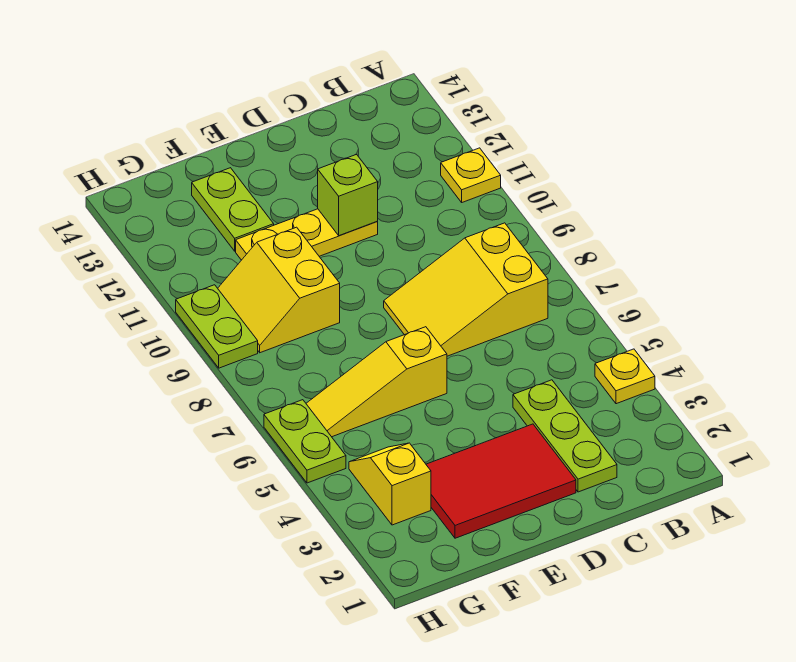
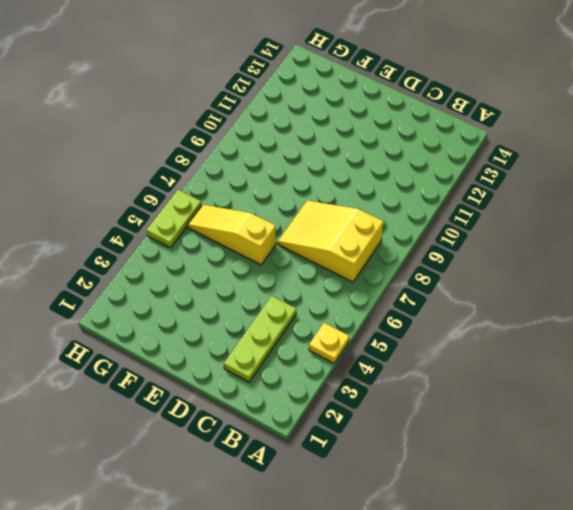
none -> yellow plate A11 level 1
none -> red tile D2:F3 level 1
none -> yellow plate D11:F11 level 1

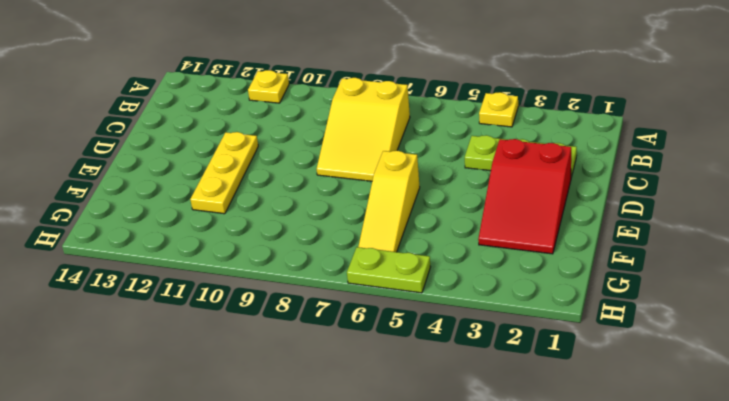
red slope D2:F3 level 1 top D -> red tile D2:F3 level 1
none -> yellow slope F9:G10 level 1 top F
none -> lime plate F12:F13 level 1
none -> yellow slope G3:G4 level 1 top 3

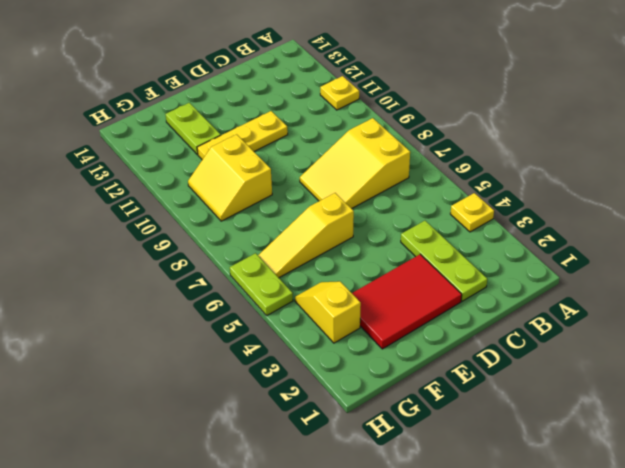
none -> lime plate H9:H10 level 1
none -> lime brick D11 level 2

